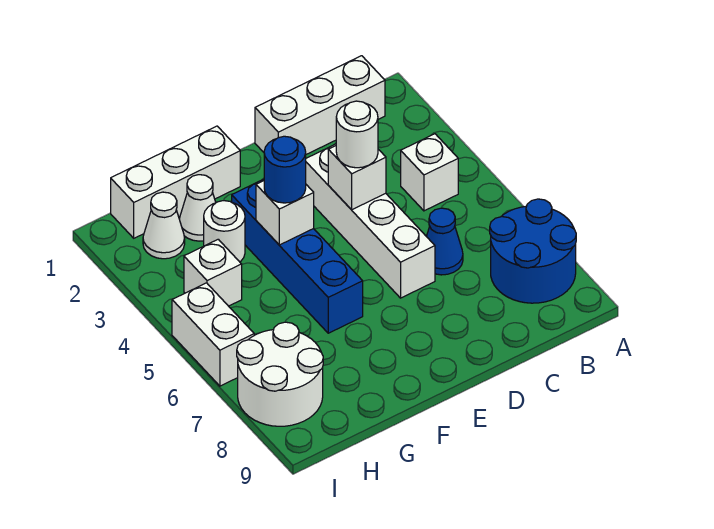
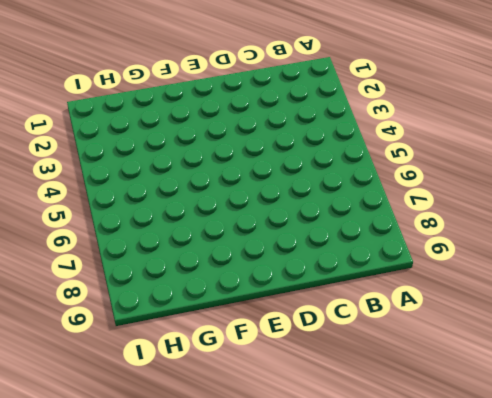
none -> blue round brick A7:B8 level 1
none -> white brick B1:D1 level 1
none -> white brick B4 level 1

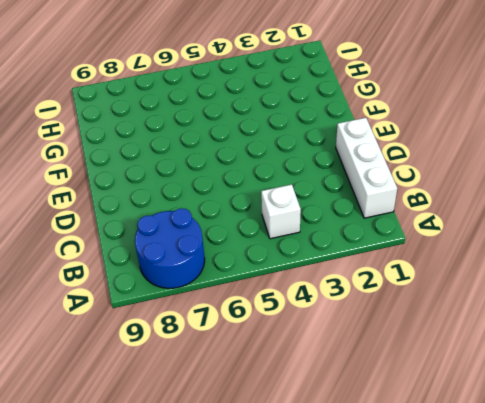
none -> blue cone C6 level 1
none -> white brick D3:D6 level 1
none -> white brick F1:H1 level 1

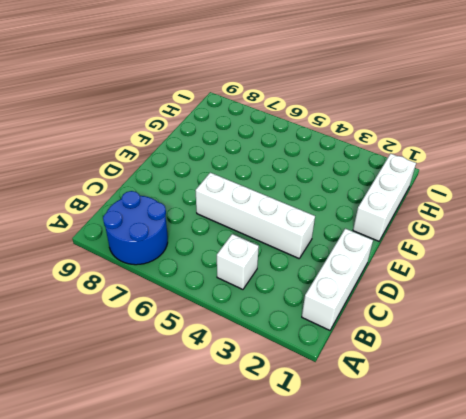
none -> blue cone C6 level 1
none -> blue brick F3:F6 level 1
none -> white cone G2 level 1

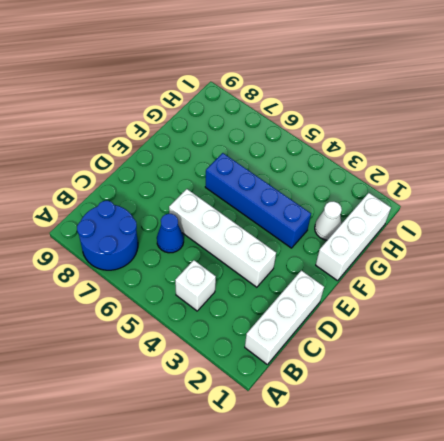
none -> white round brick G3 level 1
none -> white cone H2 level 1
none -> white brick H4 level 1

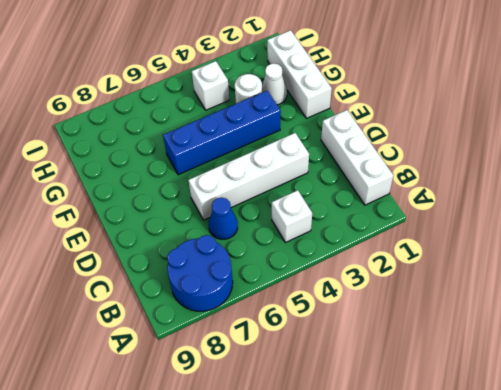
none -> white cone H2 level 1
none -> white round brick H7:I8 level 1
none -> white brick I5:I6 level 1

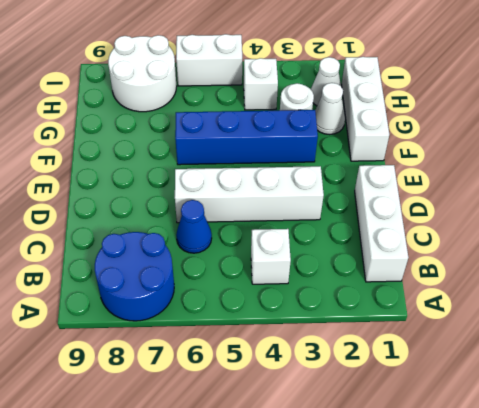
none -> white brick D4 level 2
none -> white brick F4 level 2
none -> white round brick D4 level 3

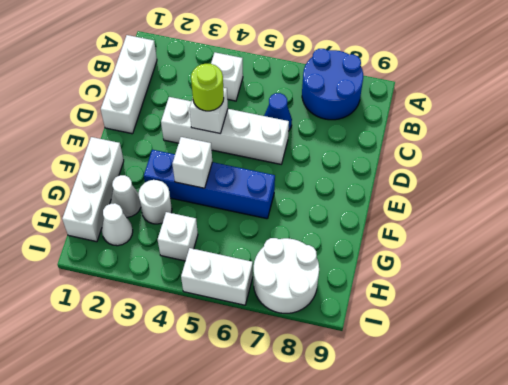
lime round brick D4 level 3 -> white round brick D4 level 3
none -> blue round brick F4 level 3

